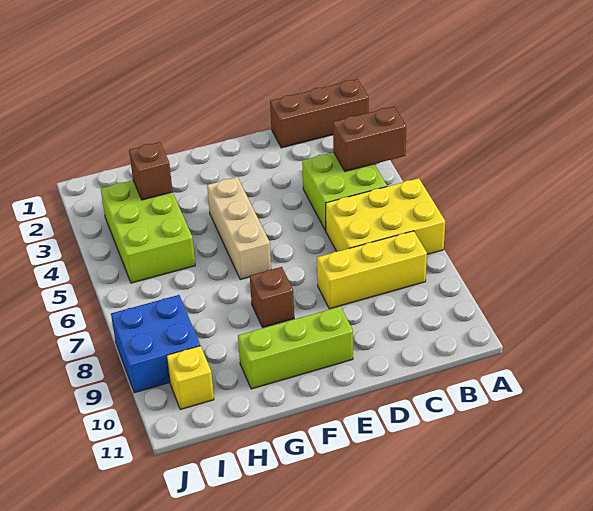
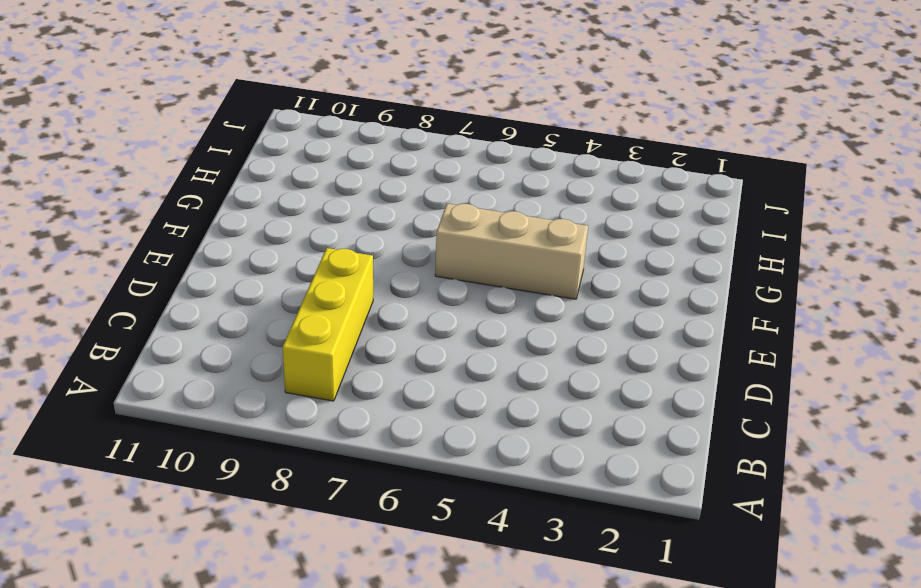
none -> brown brick A1:C1 level 1
none -> yellow brick A6:C7 level 1
none -> lime brick B4:C5 level 1

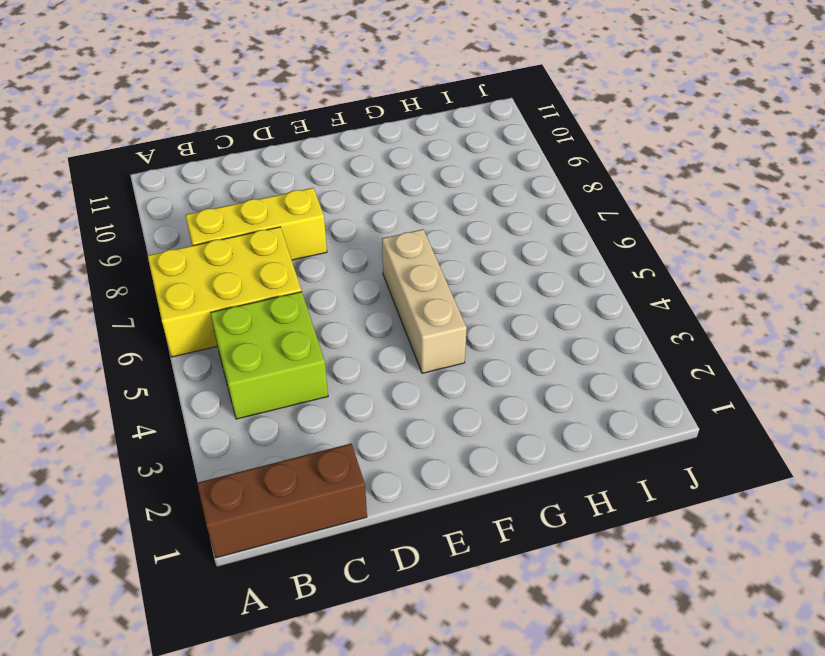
none -> lime brick E10:G10 level 1
none -> brown brick F8 level 1
none -> lime brick H3:I5 level 1

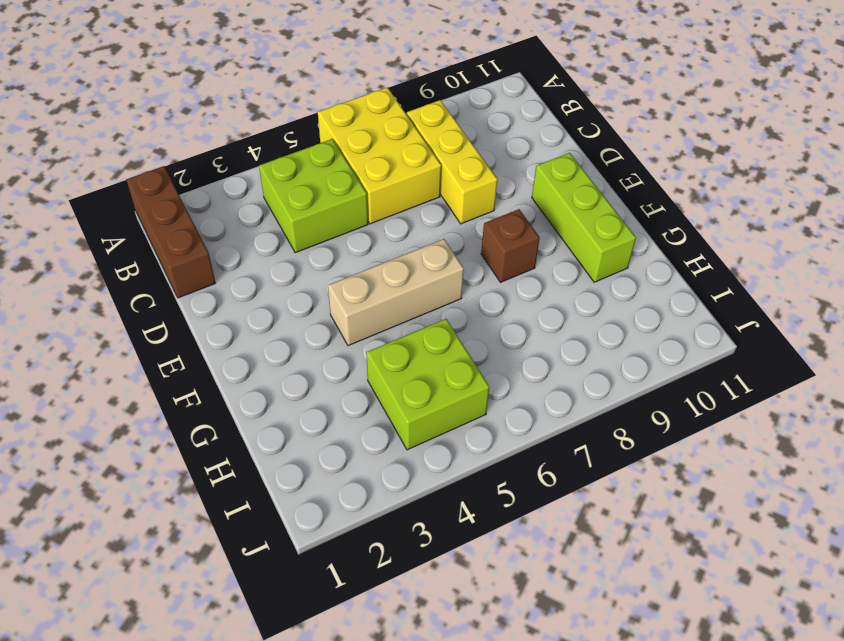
lime brick H4:I5 level 1 -> lime brick H3:I5 level 1
none -> blue brick I8:J9 level 1
none -> yellow brick I10 level 1
none -> brown brick A4:B4 level 2

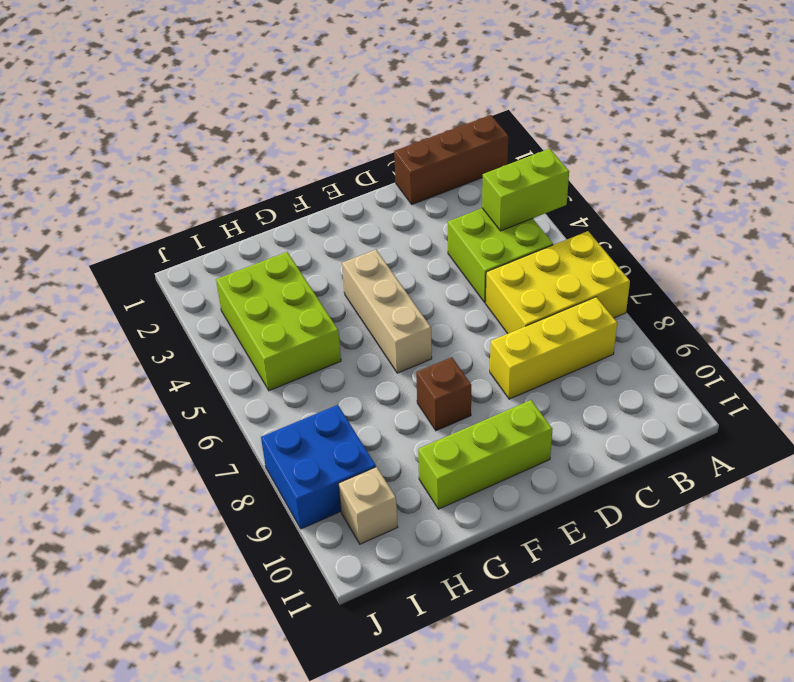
lime brick A4:B4 level 2 -> brown brick A4:B4 level 2
tan brick I10 level 1 -> yellow brick I10 level 1
none -> brown brick H3 level 2

